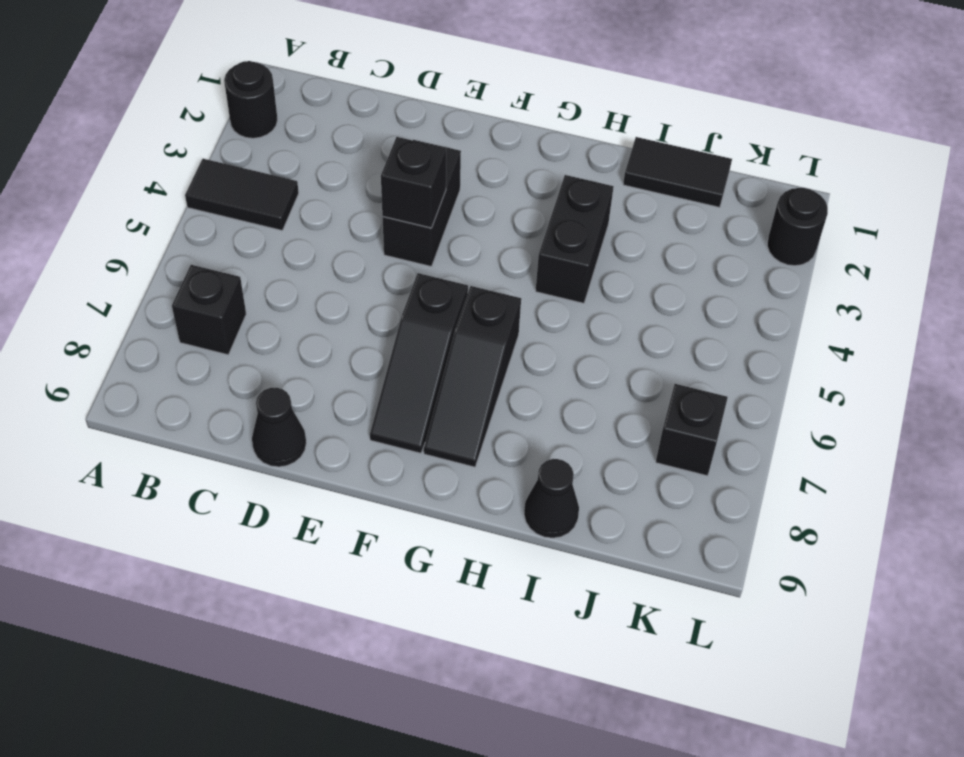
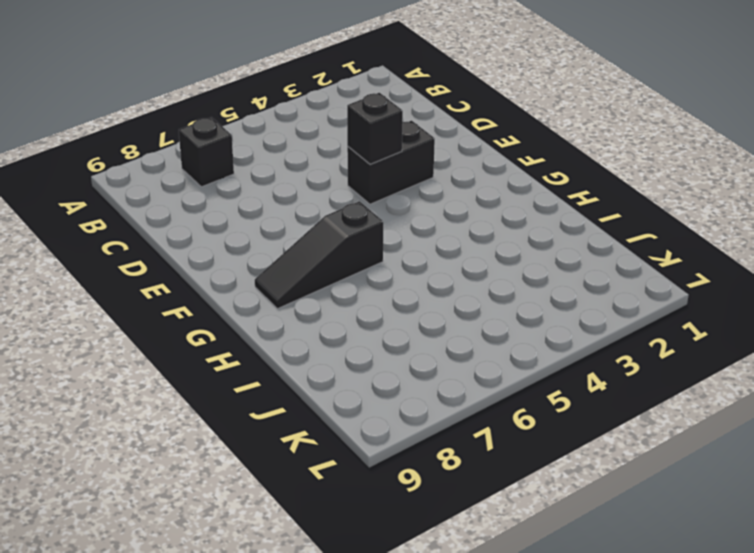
none -> black round brick A2 level 1
none -> black tile A4:B4 level 1
none -> black cone D9 level 1

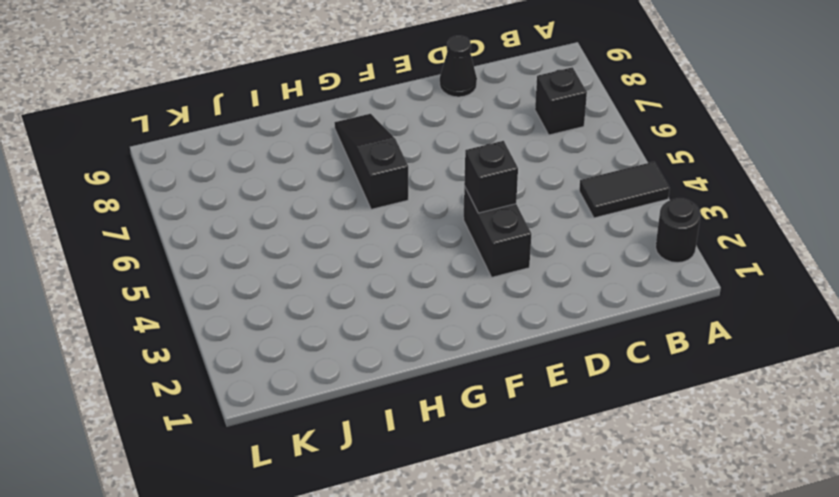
none -> black slope F6:F8 level 1 top 6
none -> black brick H3:H4 level 1
none -> black tile I1:J1 level 1

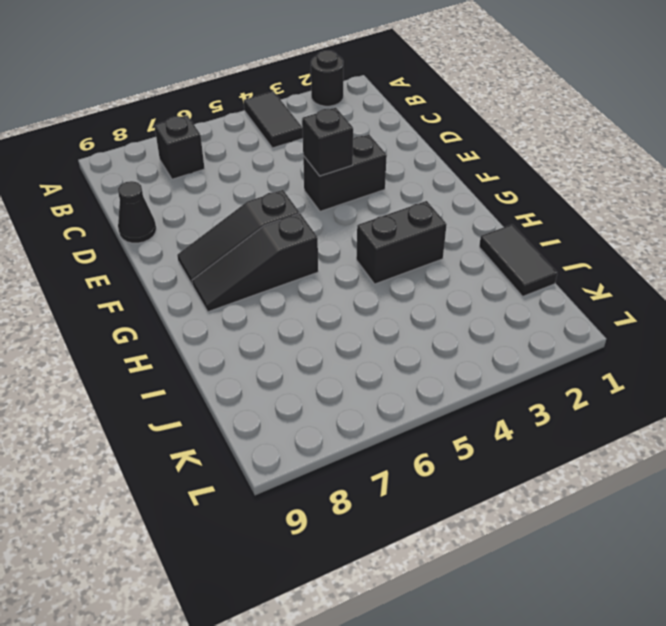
none -> black cone I9 level 1
none -> black brick K7 level 1
none -> black round brick L2 level 1

